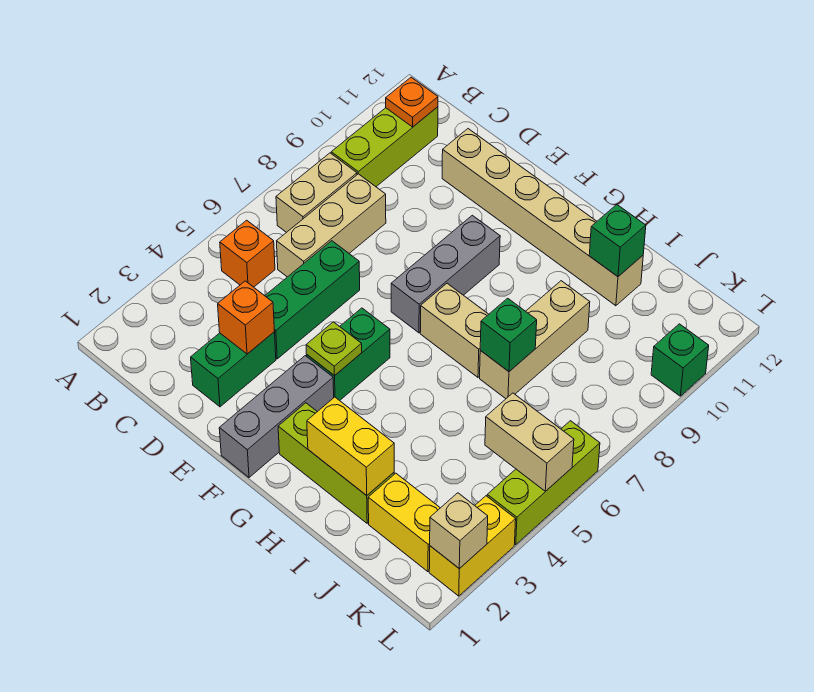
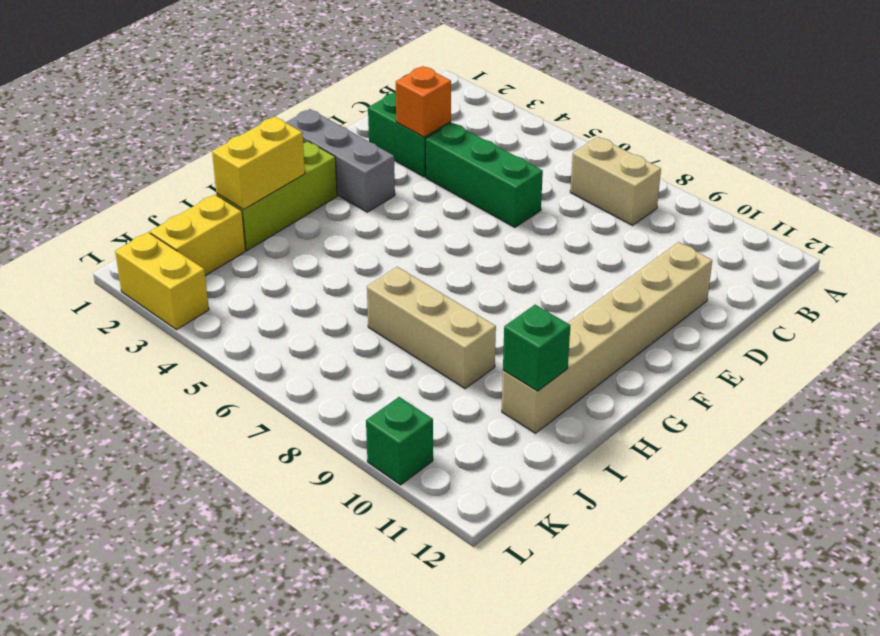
none -> orange brick B5 level 1
none -> lime brick B9:B11 level 1
none -> tan brick C6:C8 level 1

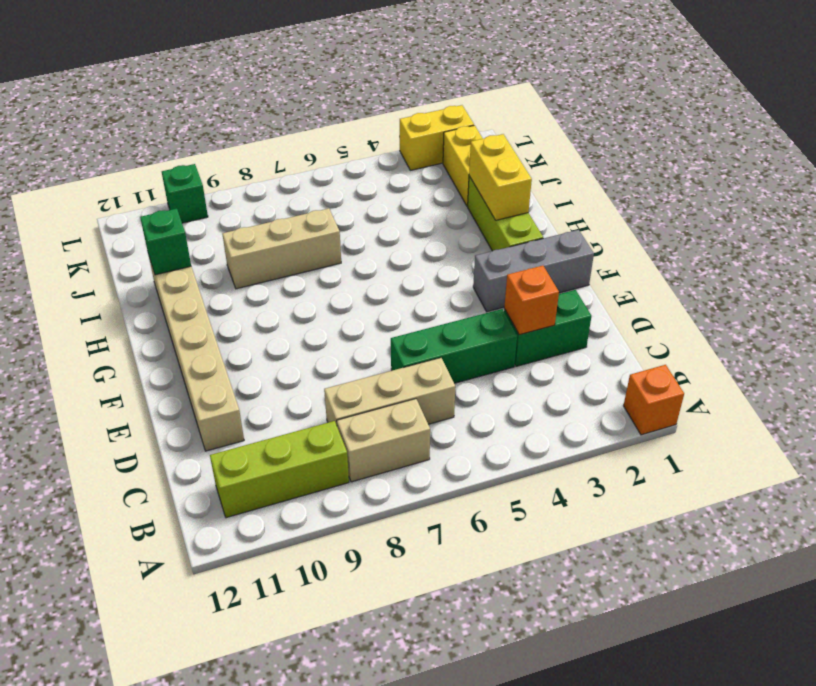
orange brick A1 level 1 -> orange brick B5 level 1
none -> green brick F4:F5 level 1
none -> grey brick F7:F9 level 1
none -> tan brick G7:H7 level 1

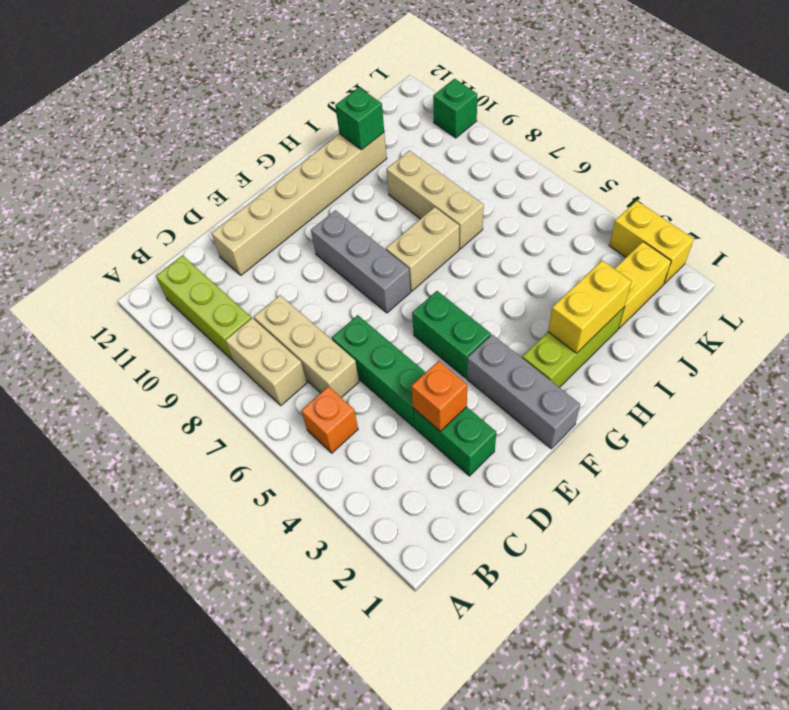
none -> lime brick L4:L6 level 1
none -> orange plate B11 level 2
none -> lime plate F4 level 2

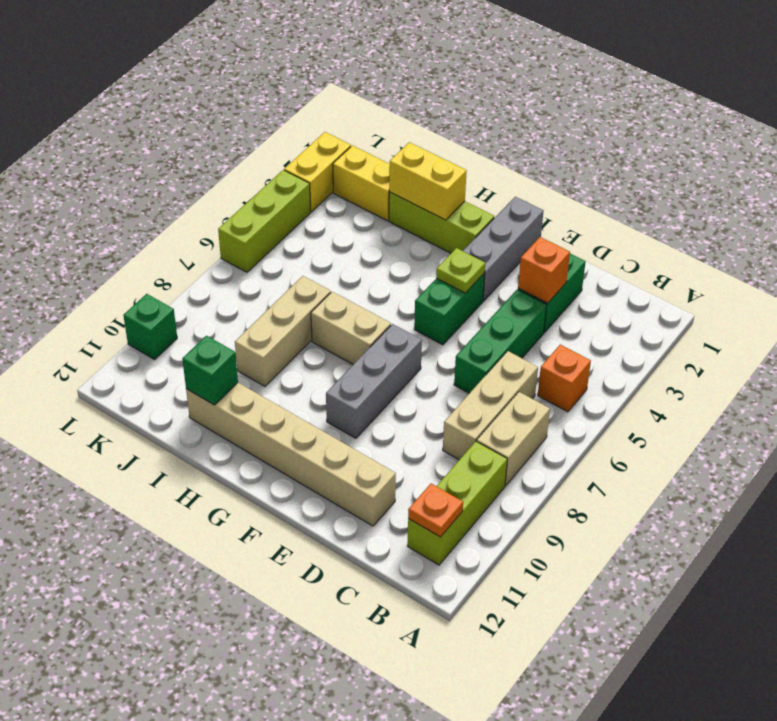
none -> green brick I7 level 2
none -> tan brick K5:L5 level 2
none -> tan brick L2 level 2

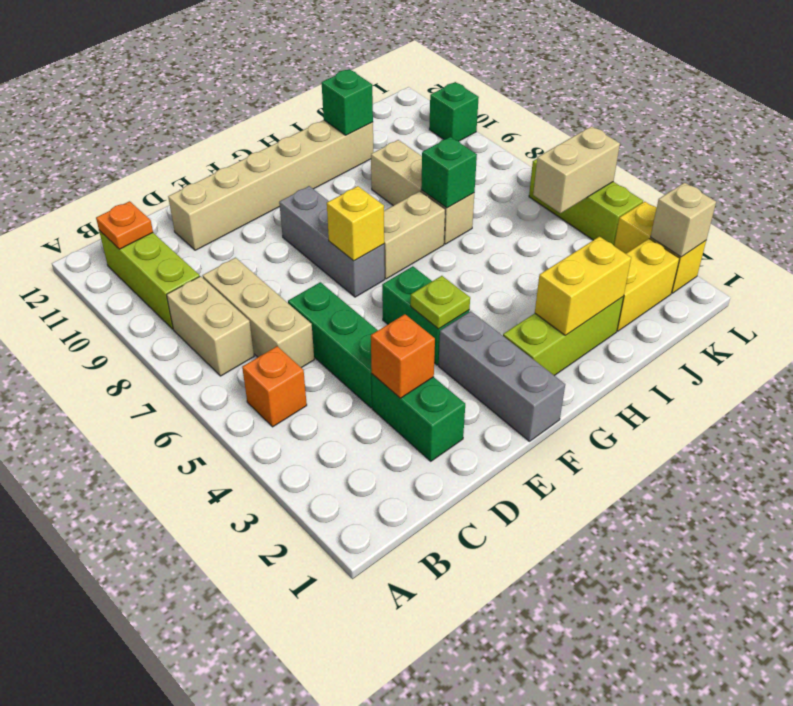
yellow brick F7 level 2 -> none

